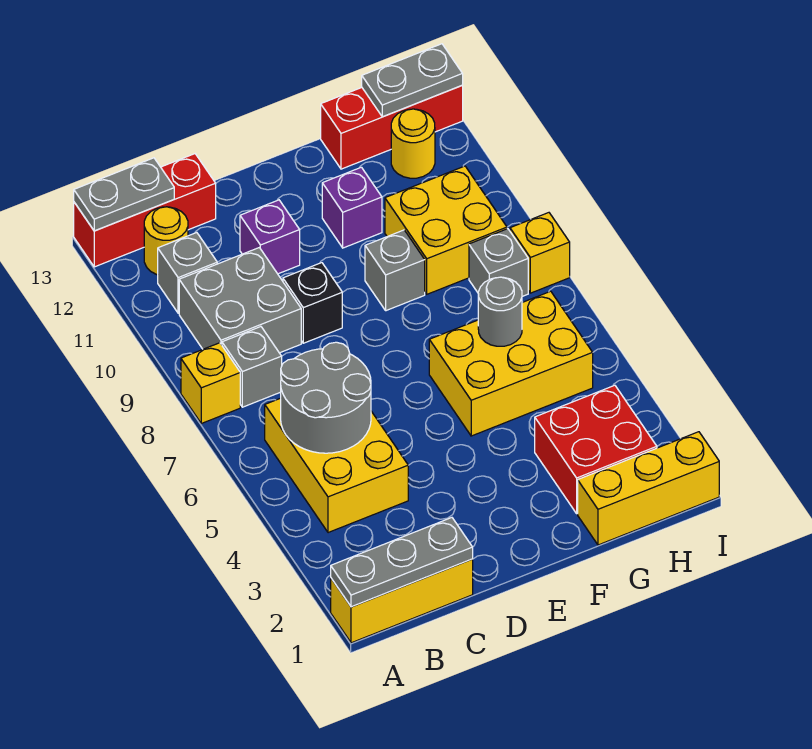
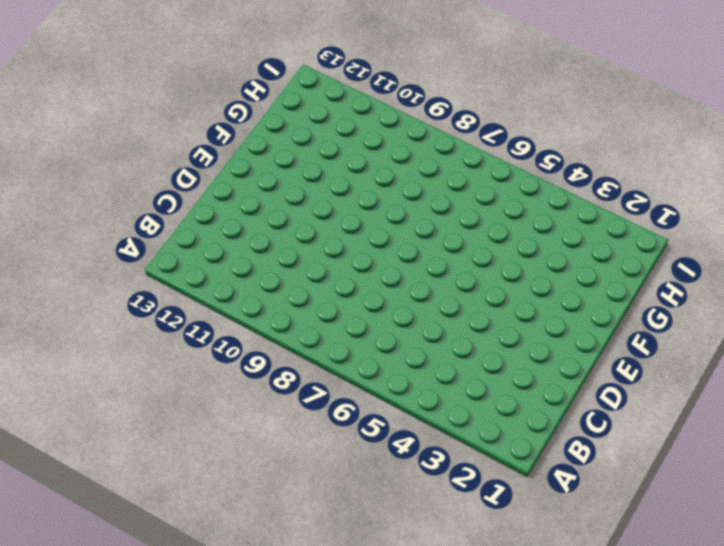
none -> yellow brick A1:C1 level 1
none -> yellow brick A8 level 1
none -> red brick A13:C13 level 1

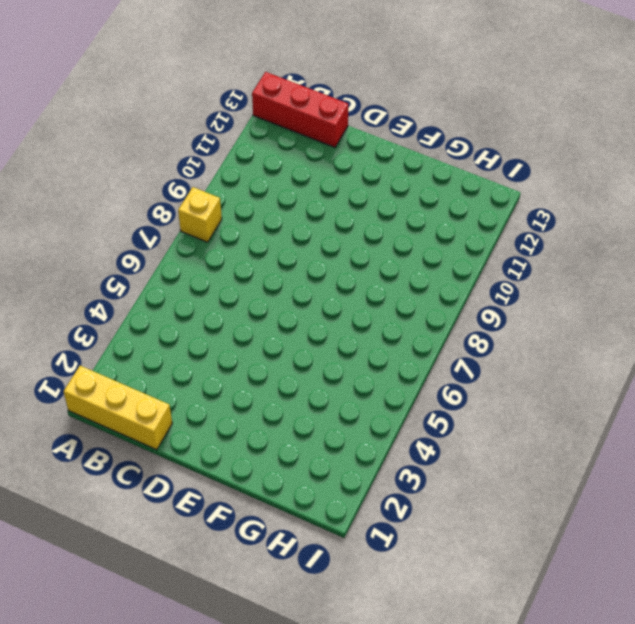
none -> yellow brick B4:C6 level 1
none -> grey brick B8 level 1
none -> grey brick B9:C10 level 1

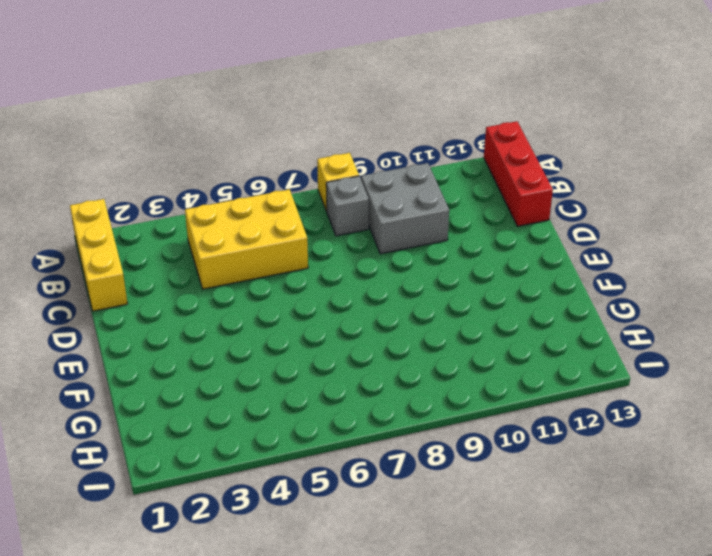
none -> grey brick B11 level 1
none -> yellow round brick B12 level 1
none -> black brick D9 level 1

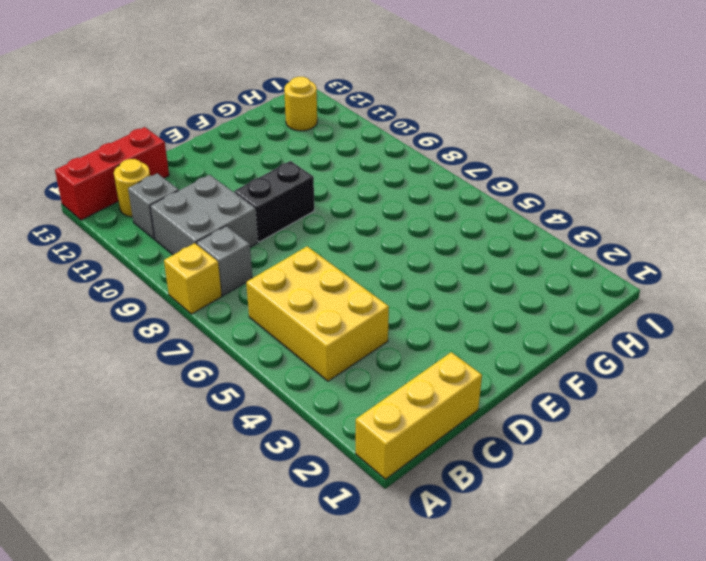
black brick D9:E9 level 1 -> black brick D9 level 1
none -> purple brick D11 level 1
none -> yellow brick F5:H6 level 1
none -> grey brick F9 level 1

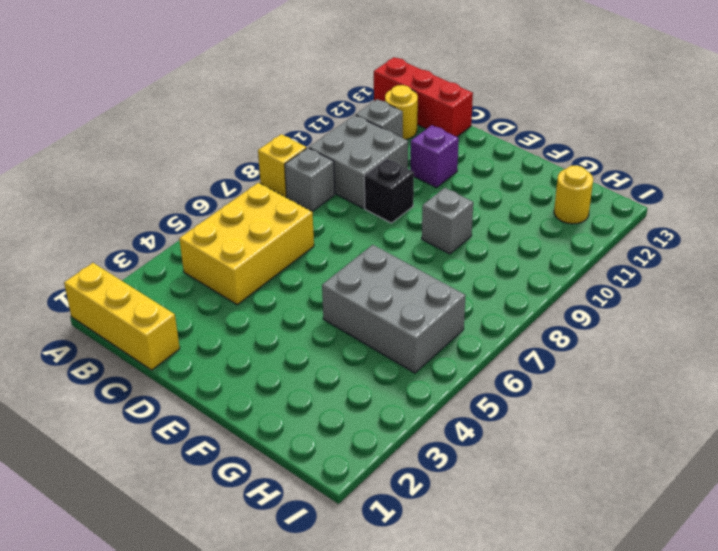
grey brick F5:H6 level 1 -> yellow brick F5:H6 level 1
none -> purple brick F11 level 1
none -> yellow brick G1:I1 level 1
none -> red brick G2:H3 level 1

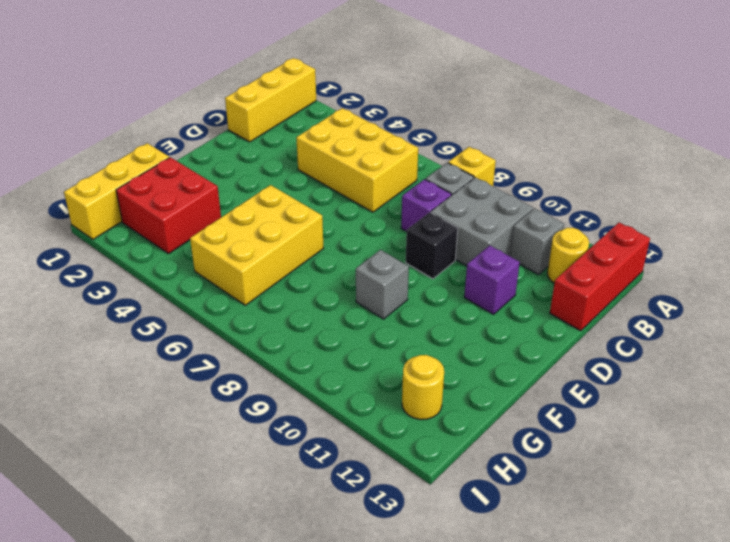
purple brick C8 level 1 -> purple brick F11 level 1
none -> yellow brick G9:H10 level 1
none -> red brick G13:I13 level 1
none -> grey brick H8 level 1

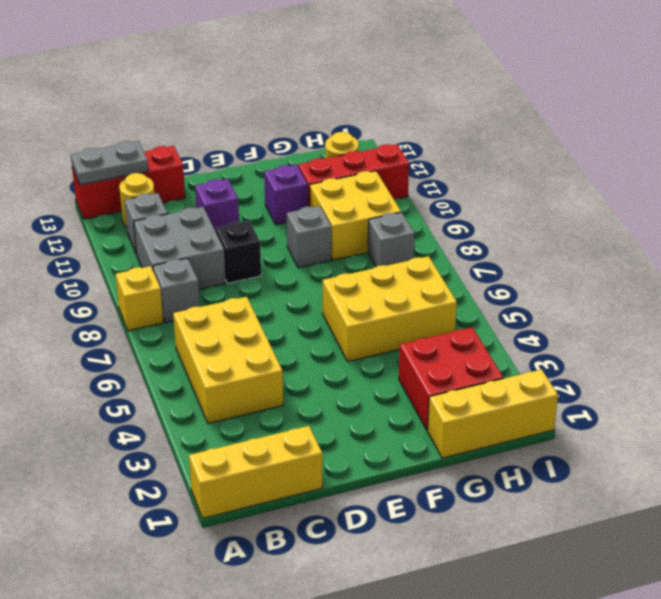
red brick G11:I11 level 1 -> red brick G13:I13 level 1
none -> yellow brick I8 level 1
none -> grey plate A1:C1 level 2
none -> grey round brick B5:C6 level 2

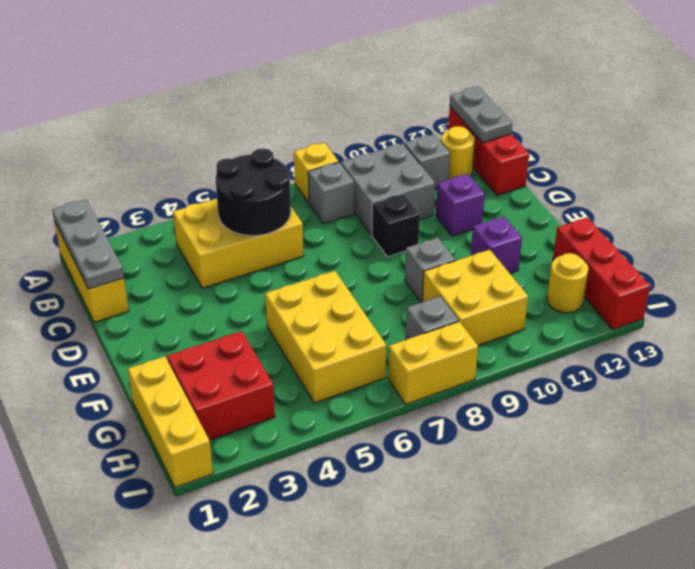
black round brick B5:C6 level 2 -> grey round brick B5:C6 level 2
yellow brick I7:I8 level 1 -> yellow brick I8 level 1
none -> grey round brick G6 level 2
none -> grey plate H13:I13 level 2

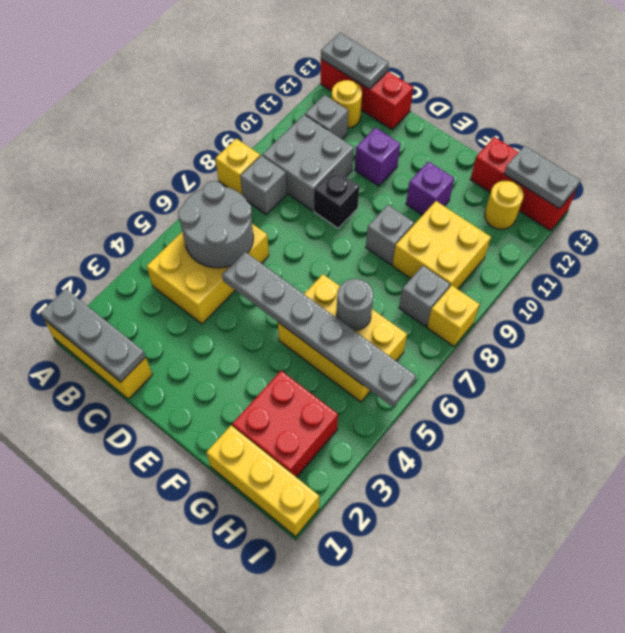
grey plate D5:I5 level 2 -> none

